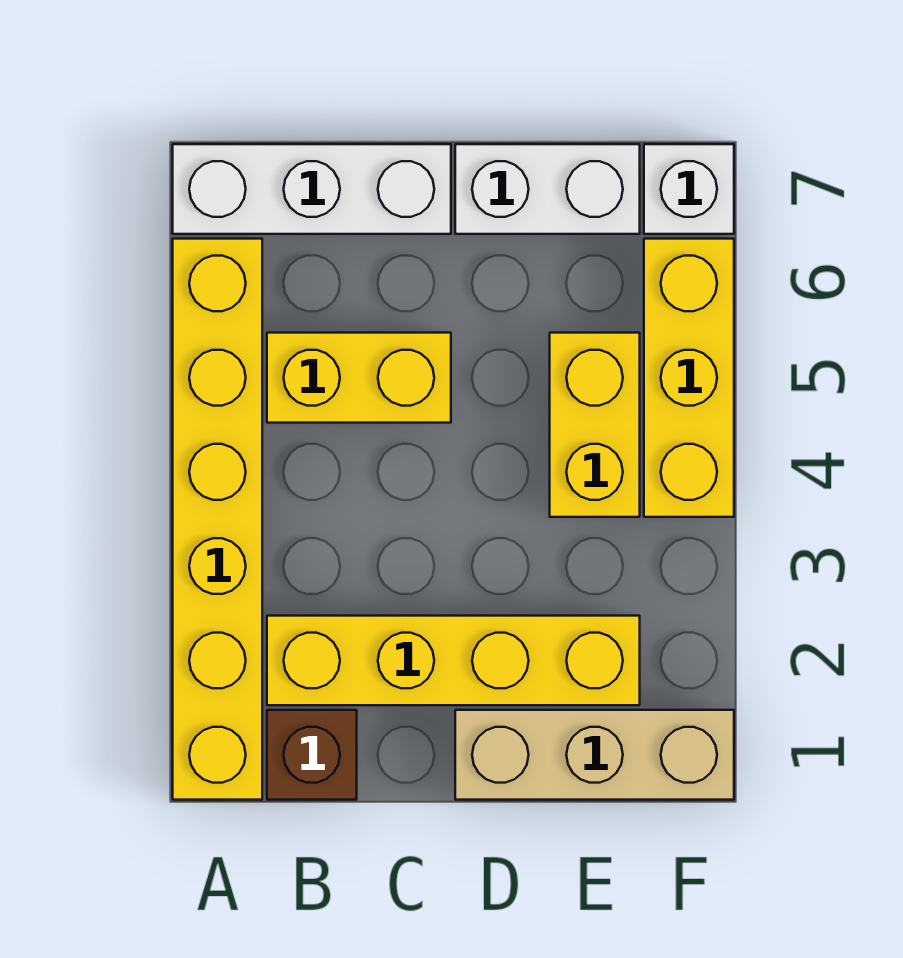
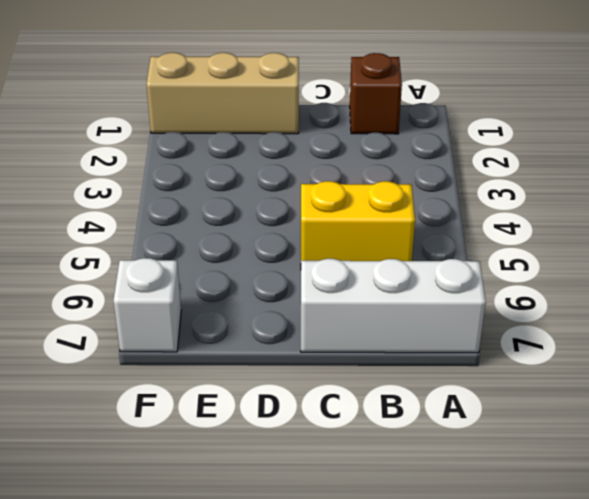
none -> yellow brick A1:A6 level 1
none -> yellow brick B2:E2 level 1

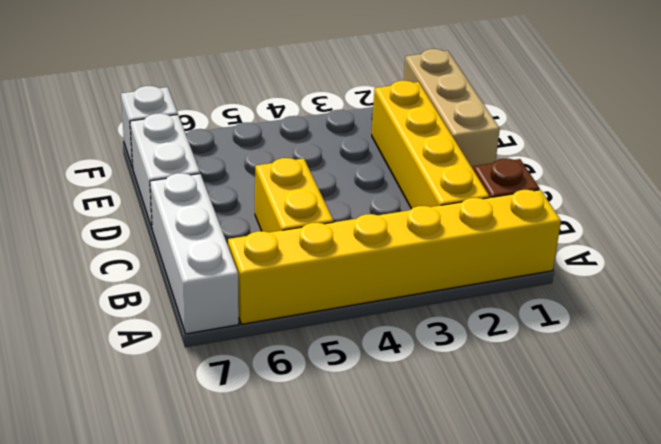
none -> yellow brick E4:E5 level 1
none -> yellow brick F4:F6 level 1

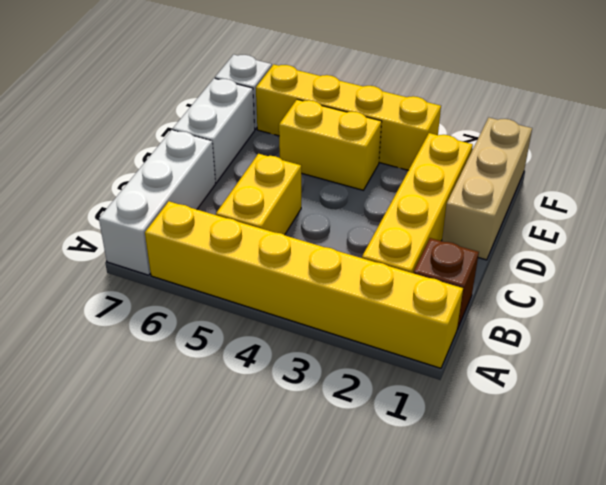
yellow brick F3:F6 level 1 -> yellow brick F4:F6 level 1

